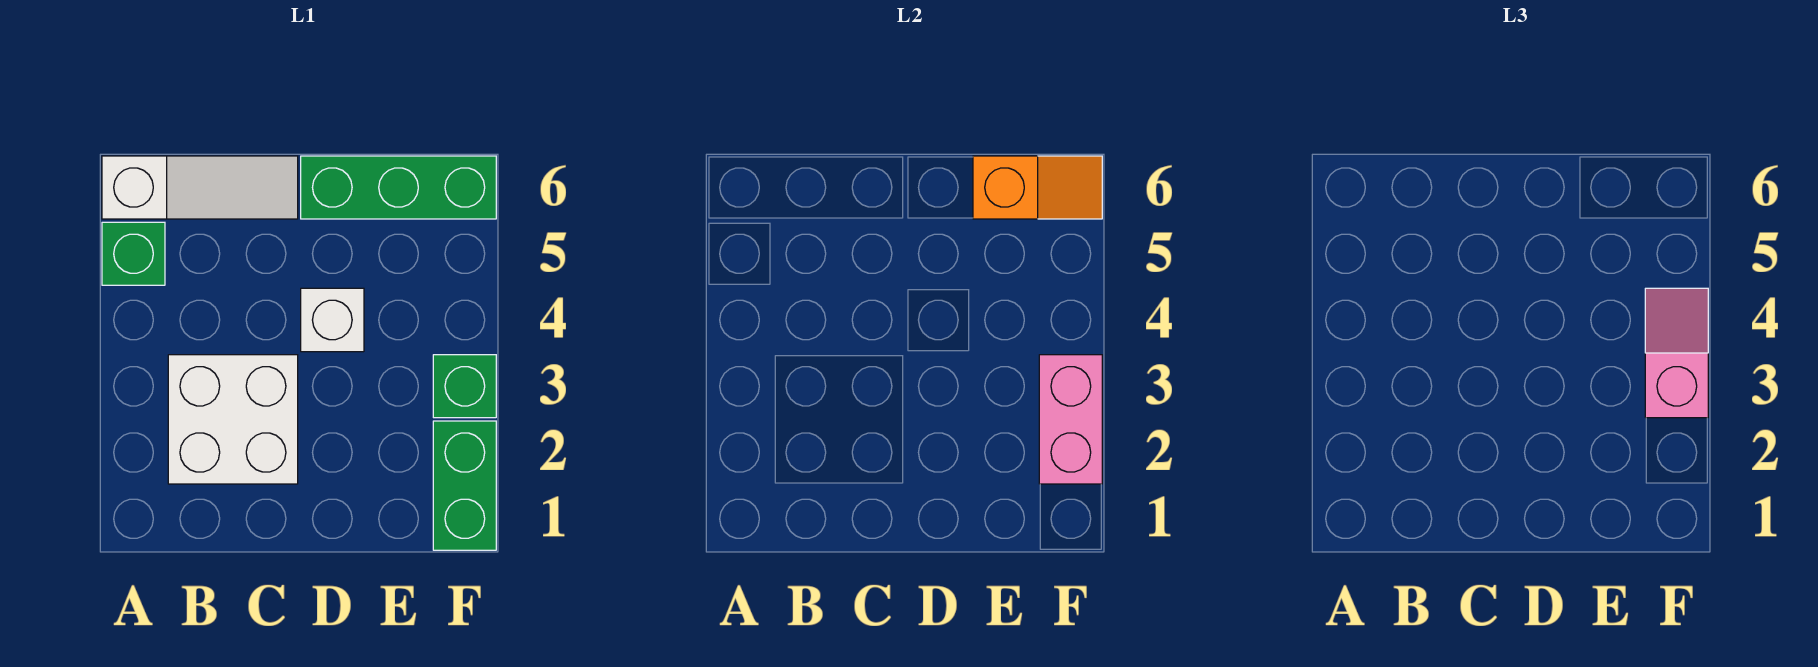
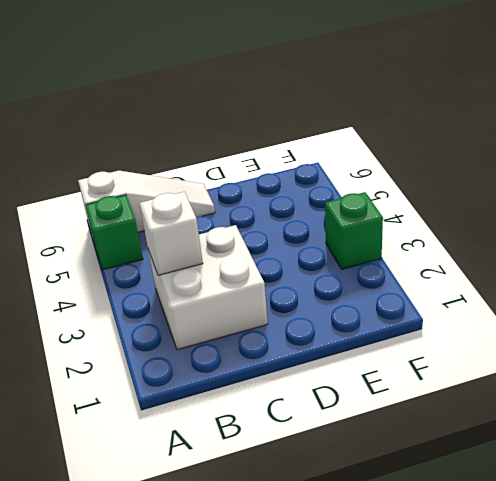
white brick B3 level 2 -> white brick D4 level 1
none -> green brick D6:F6 level 1
none -> green brick F1:F2 level 1

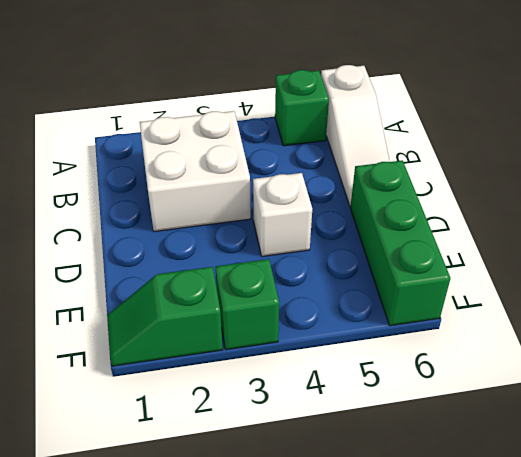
green slope F1:F2 level 1 top 2 -> green brick F1:F2 level 1
none -> orange slope E6:F6 level 2 top E
none -> pink brick F2:F3 level 2

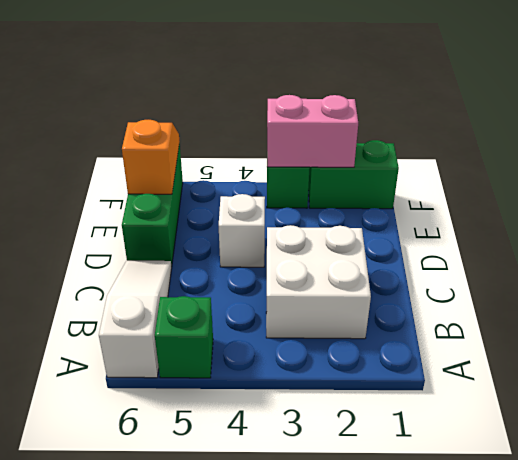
none -> pink slope F3:F4 level 3 top 3

